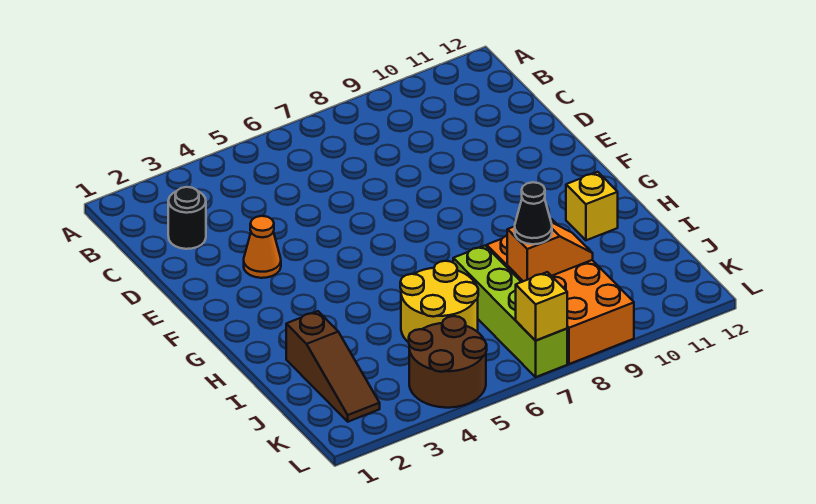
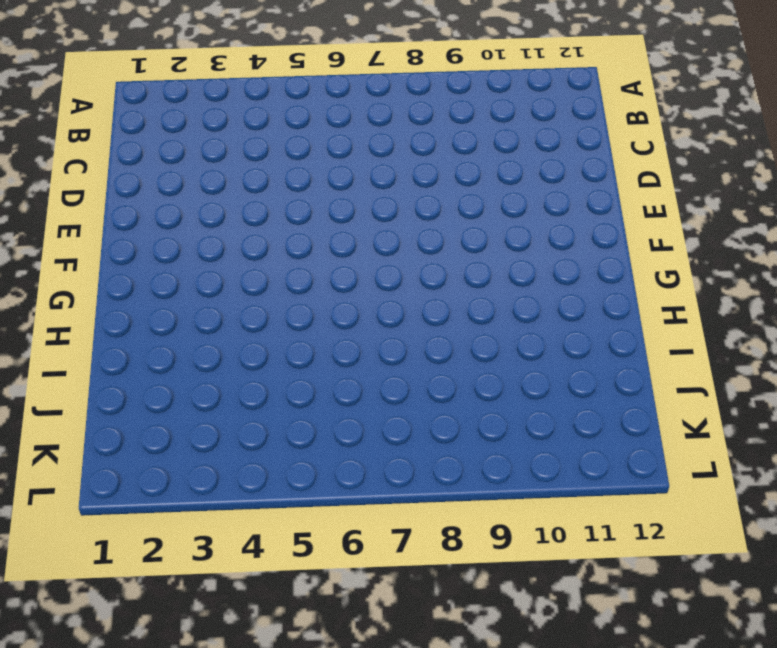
none -> black round brick C2 level 1
none -> orange cone E3 level 1

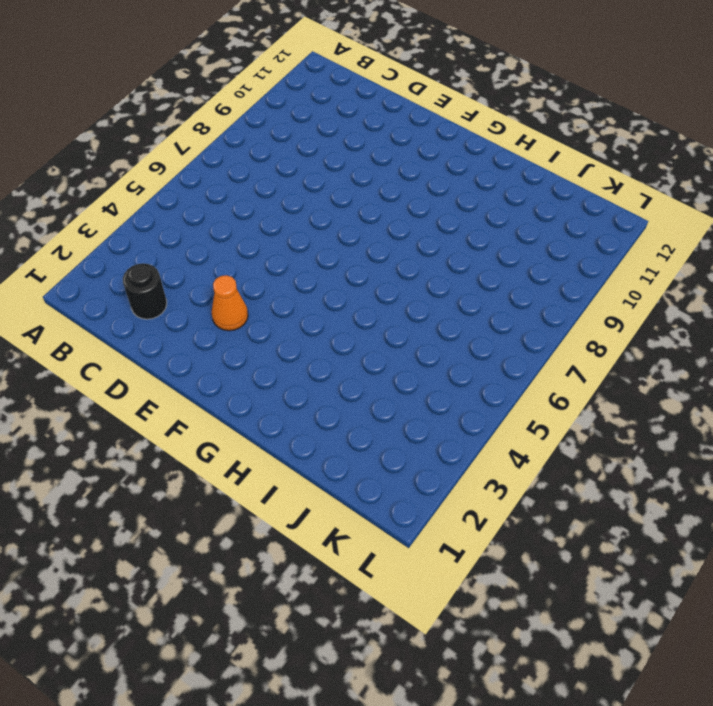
none -> yellow brick H11 level 1
none -> brown slope I2:K2 level 1 top I

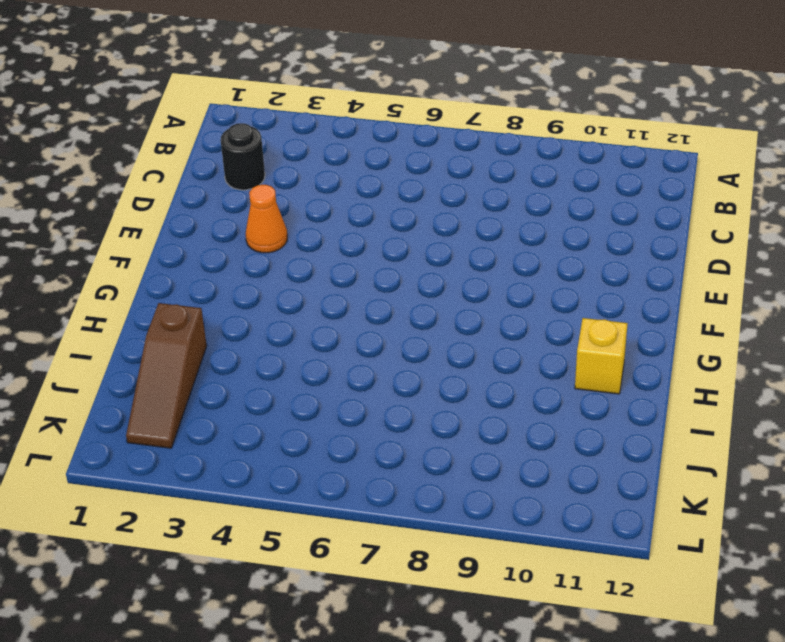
none -> yellow round brick I5:J6 level 1
none -> lime brick I7:L7 level 1

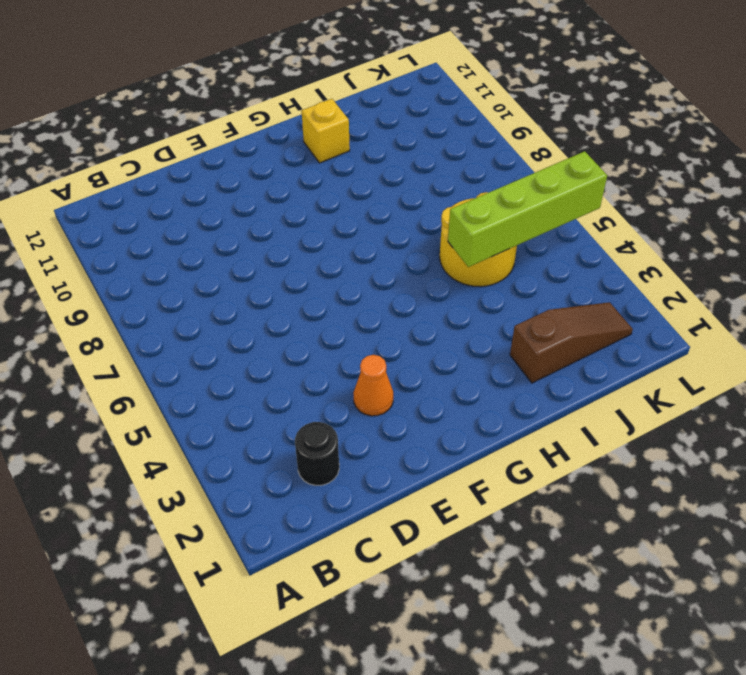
lime brick I5:L5 level 2 -> lime brick I7:L7 level 1
none -> orange brick I8:L9 level 1
none -> brown round brick K4:L5 level 1

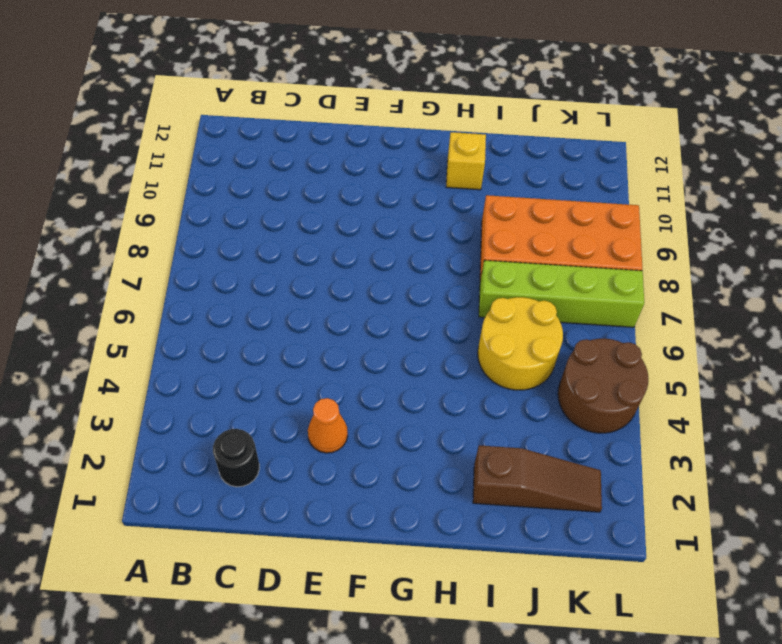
none -> orange slope J8:J9 level 2 top 8
none -> yellow brick L7 level 2

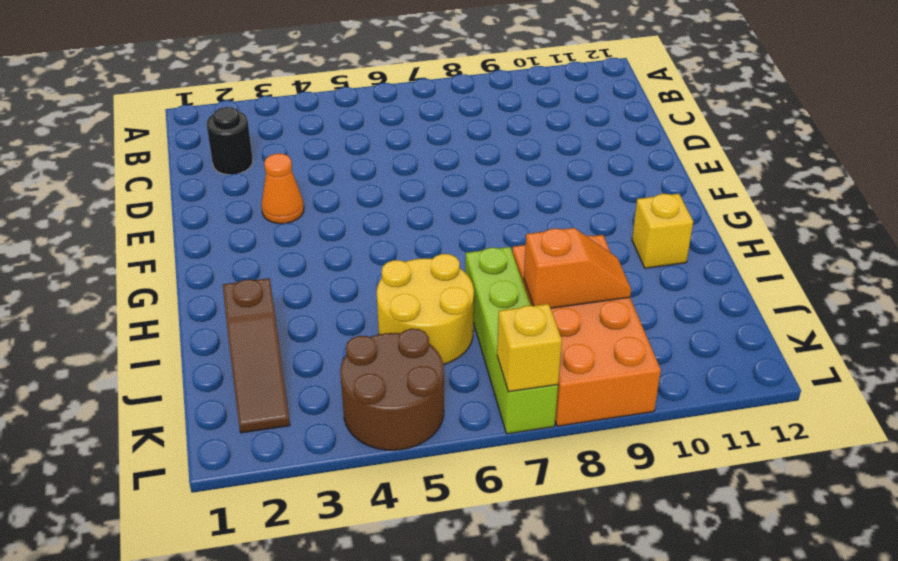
none -> black cone J8 level 3

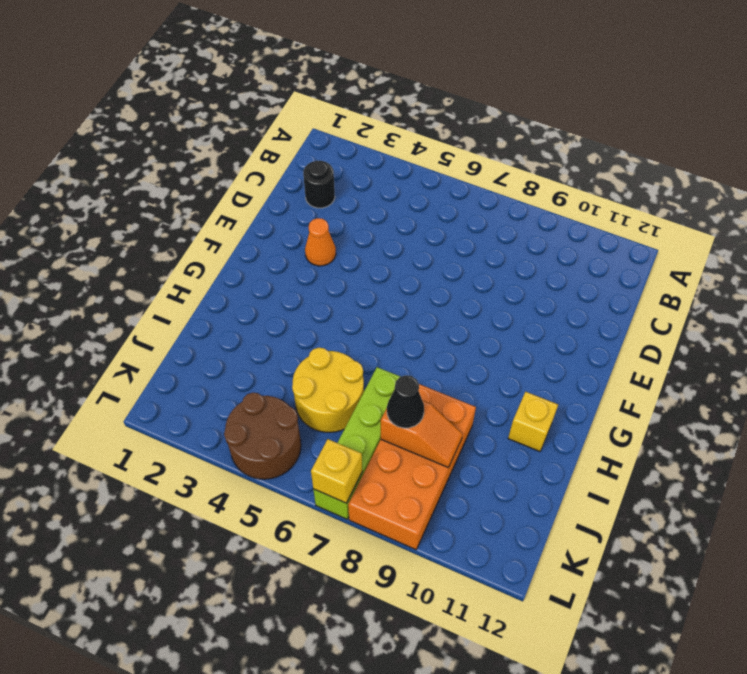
none -> brown slope I2:K2 level 1 top I

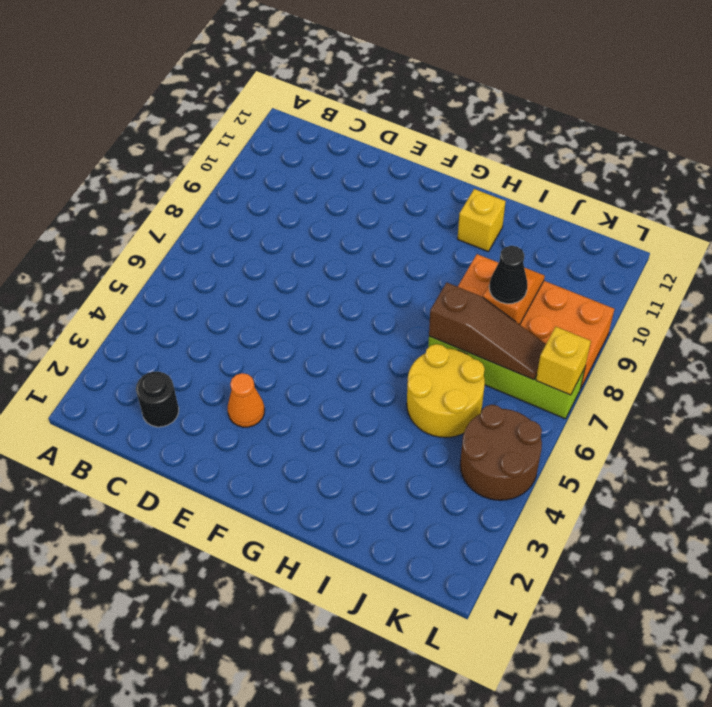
brown slope I7:K7 level 2 top I -> brown slope I2:K2 level 1 top I

